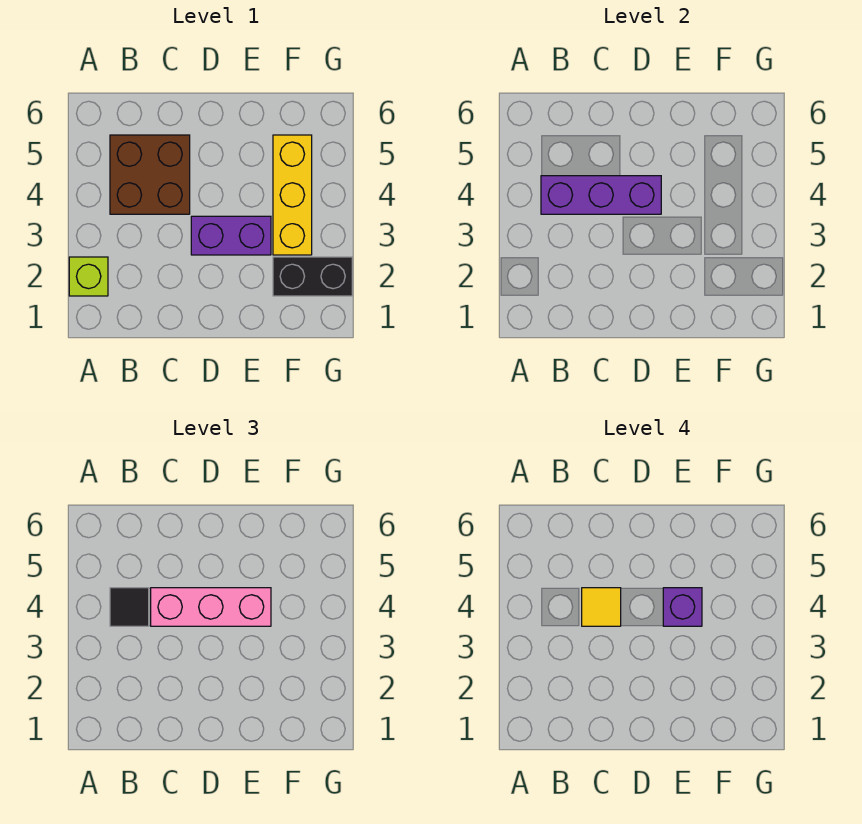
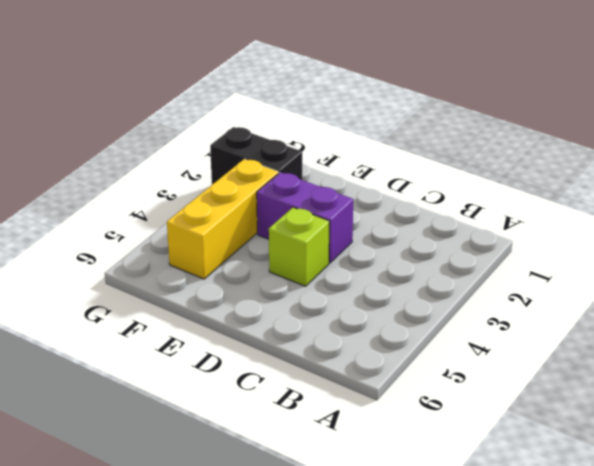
lime brick D4 level 1 -> lime brick A2 level 1
none -> brown brick B4:C5 level 1
none -> purple brick B4:D4 level 2

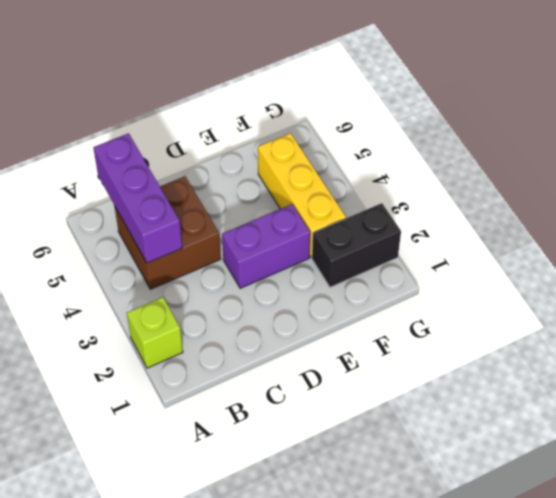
purple brick B4:B6 level 2 -> purple brick B4:D4 level 2
none -> black tile B4 level 3
none -> pink brick C4:E4 level 3

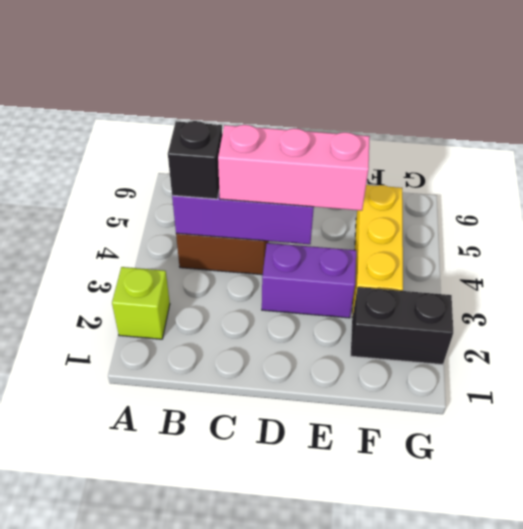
black brick B4 level 3 -> black tile B4 level 3
none -> yellow tile C4 level 4
none -> purple brick E4 level 4

